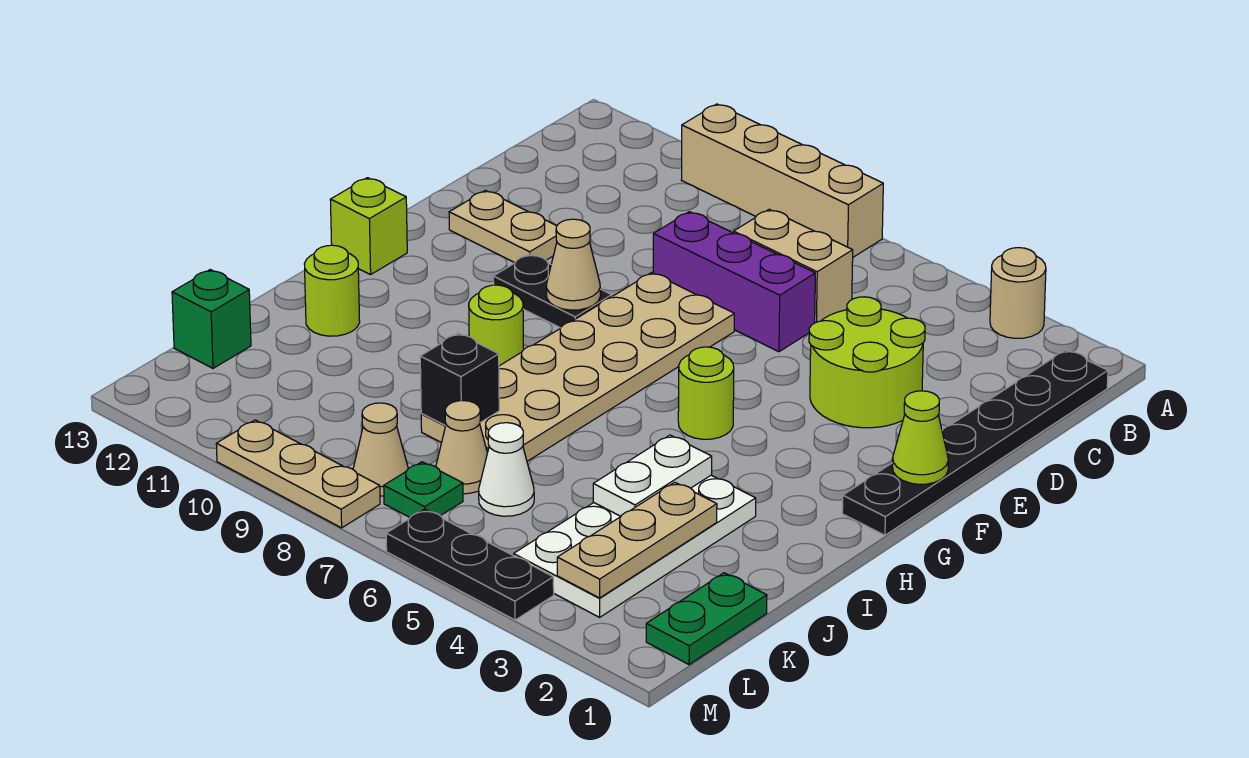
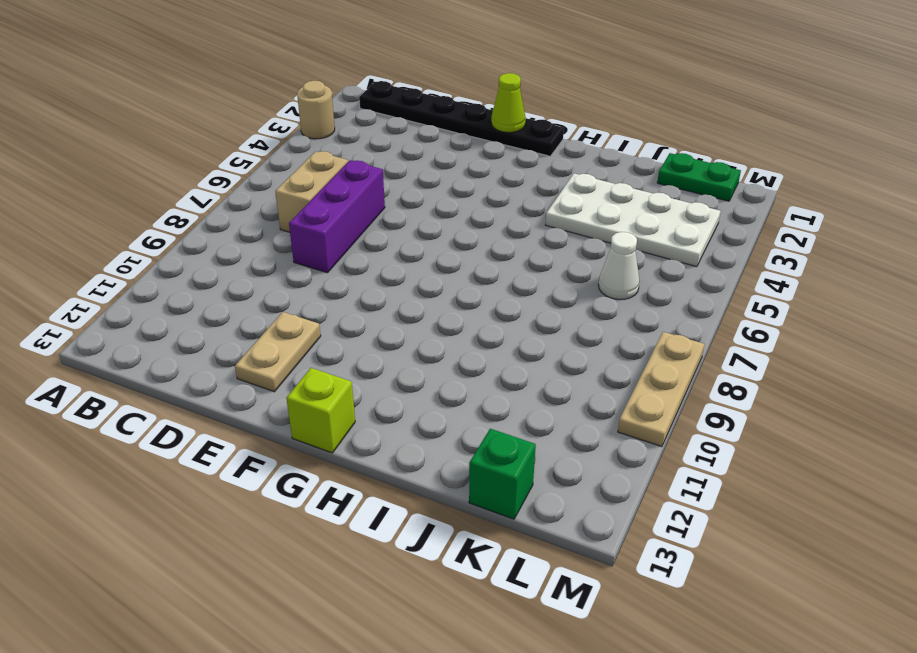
none -> tan brick A7:A10 level 1
none -> lime round brick D3:E4 level 1
none -> tan plate E7:J8 level 1

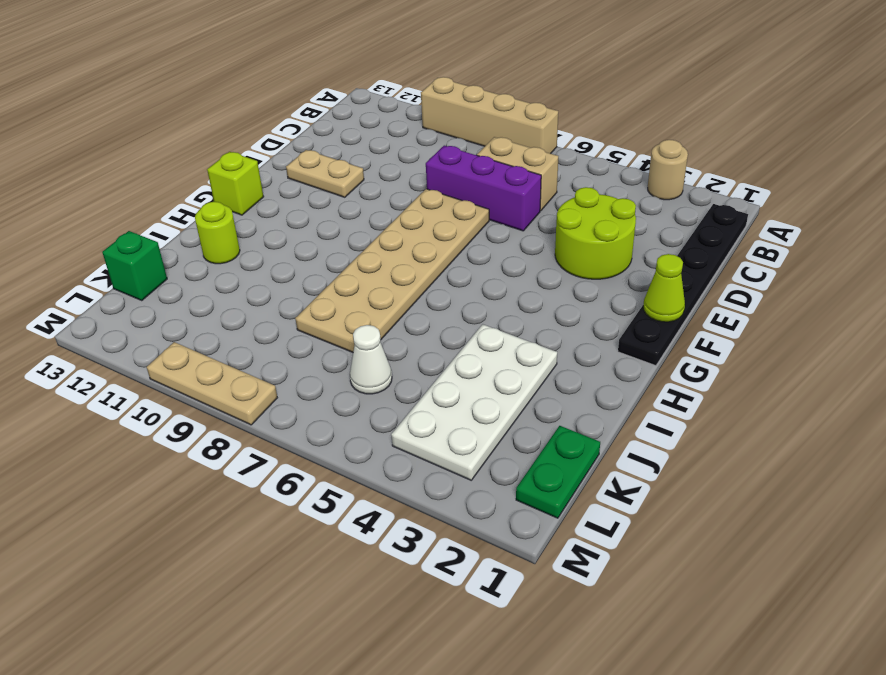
none -> black plate F9:F10 level 1
none -> lime round brick G5 level 1
none -> lime round brick H9 level 1

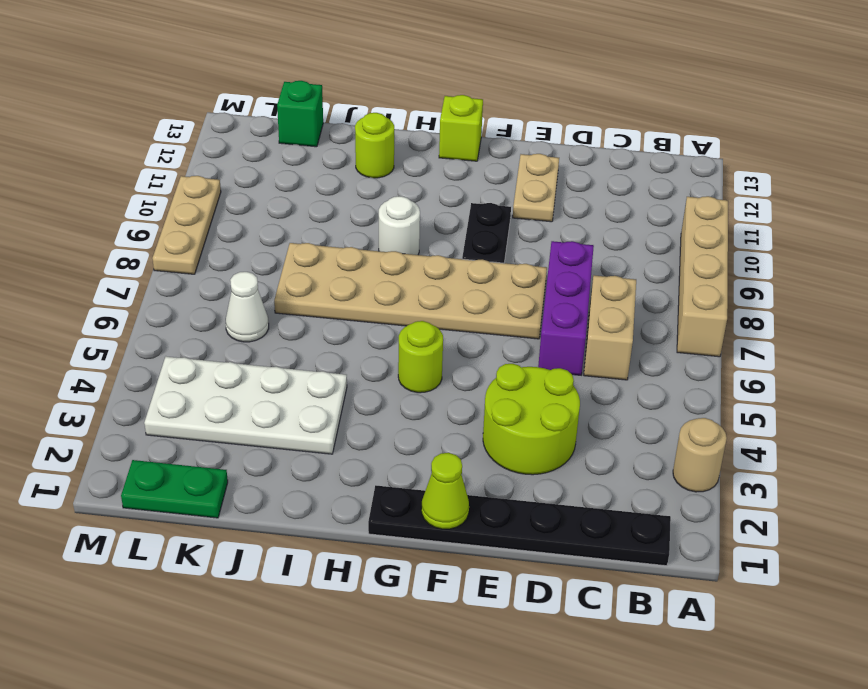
white round brick H9 level 1 -> lime round brick H9 level 1
none -> tan cone K7 level 1
none -> green plate L7 level 1
none -> tan cone L8 level 1

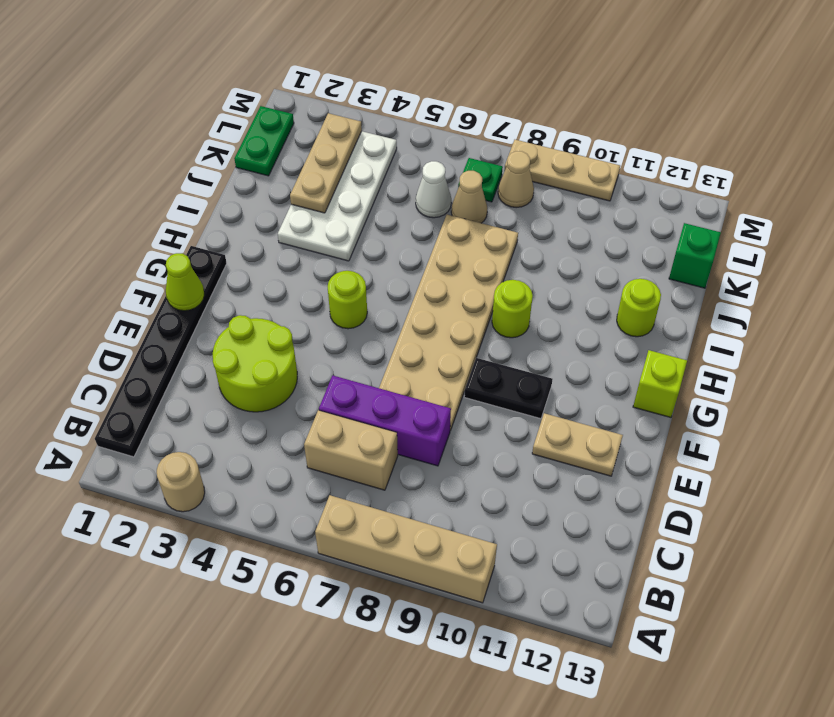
none -> black plate M4:M6 level 1
none -> tan cone F9 level 2
none -> white plate I4:J4 level 2

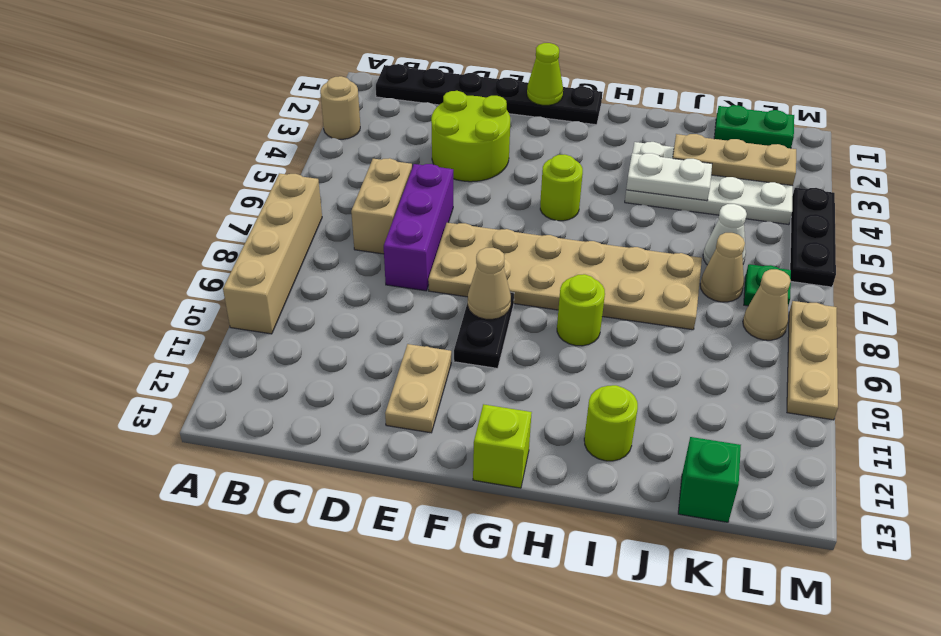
none -> black brick J8 level 2

